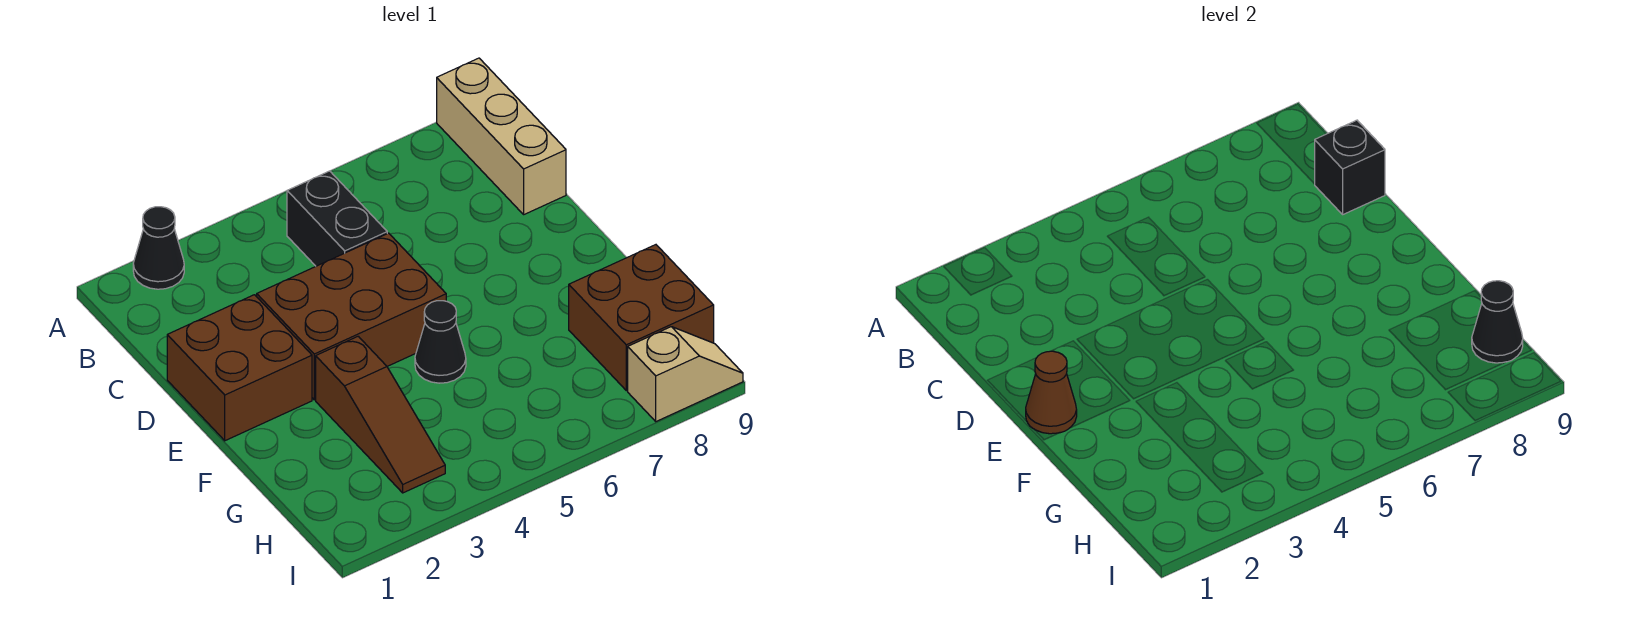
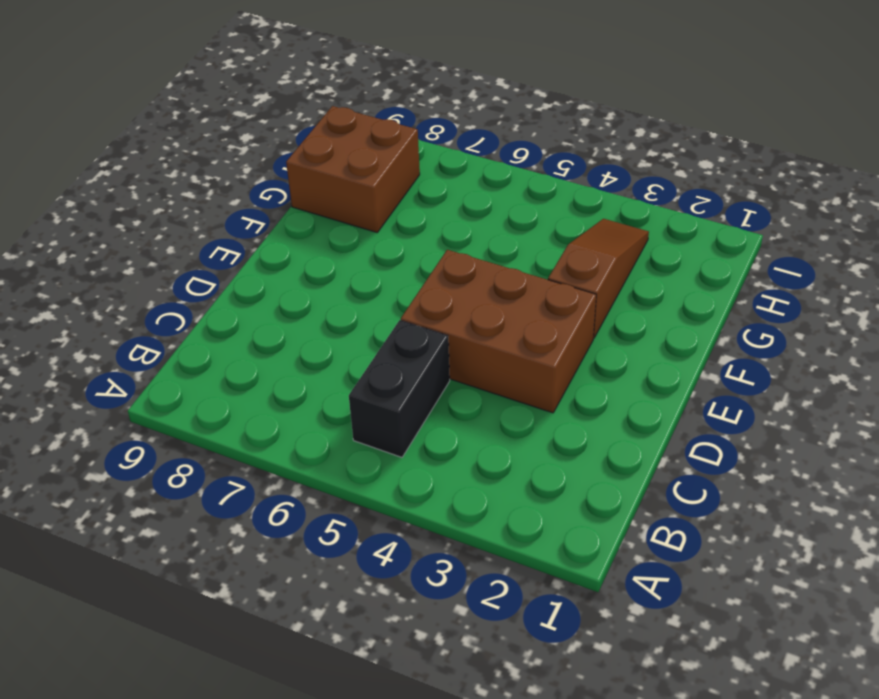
none -> black cone A2 level 1
none -> tan brick A9:C9 level 1
none -> brown brick D1:E2 level 1

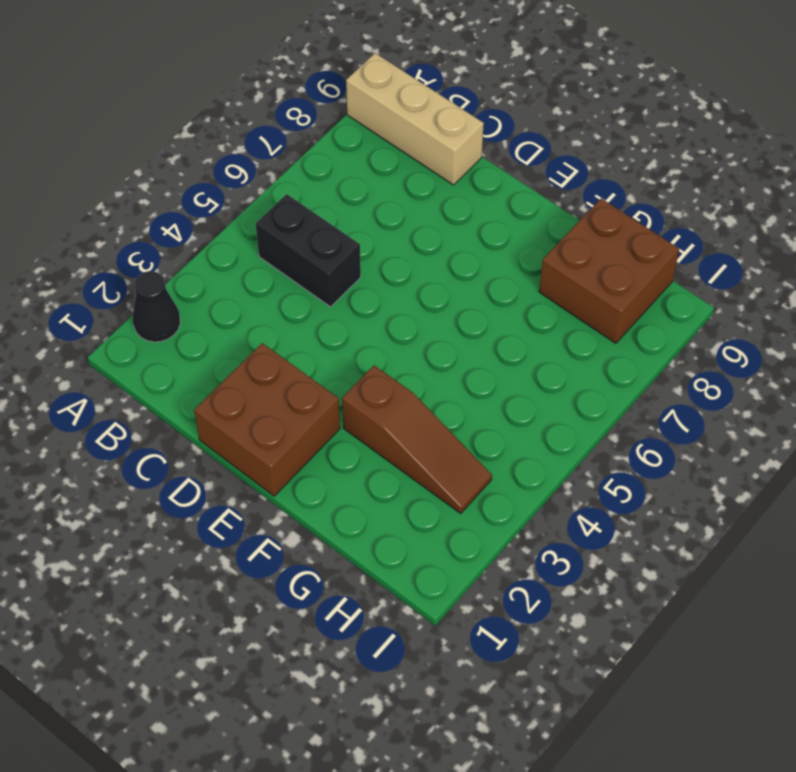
none -> brown brick D3:E5 level 1
none -> black cone F5 level 1
none -> tan slope I8:I9 level 1 top 8

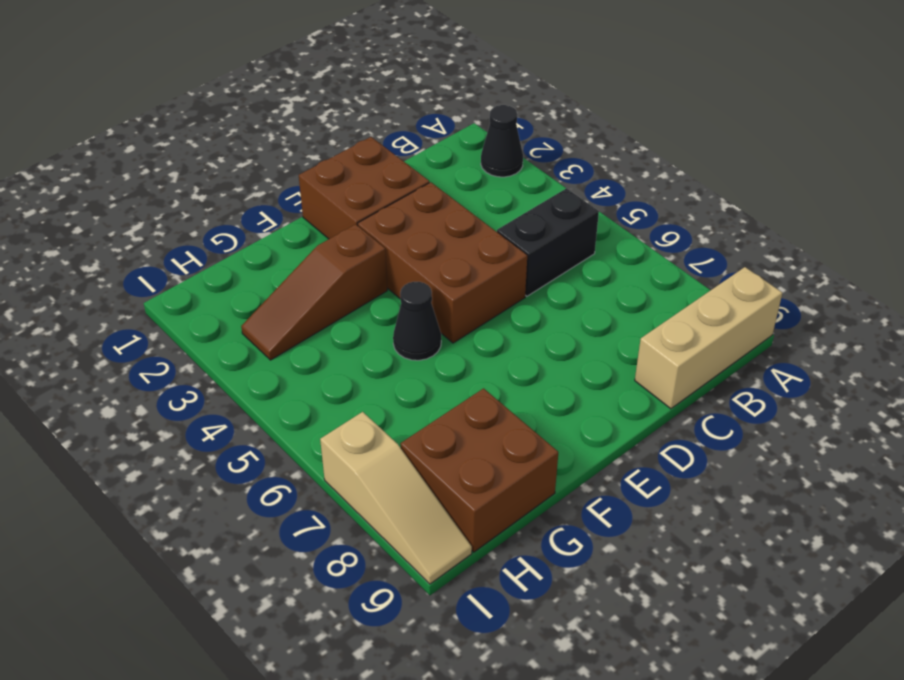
tan slope I7:I9 level 1 top 7 -> tan slope I8:I9 level 1 top 8
none -> black brick C9 level 2
none -> brown cone E1 level 2
none -> black cone H9 level 2

